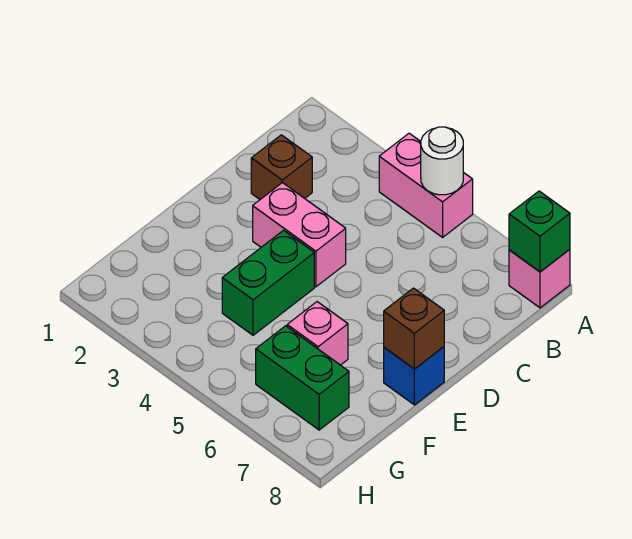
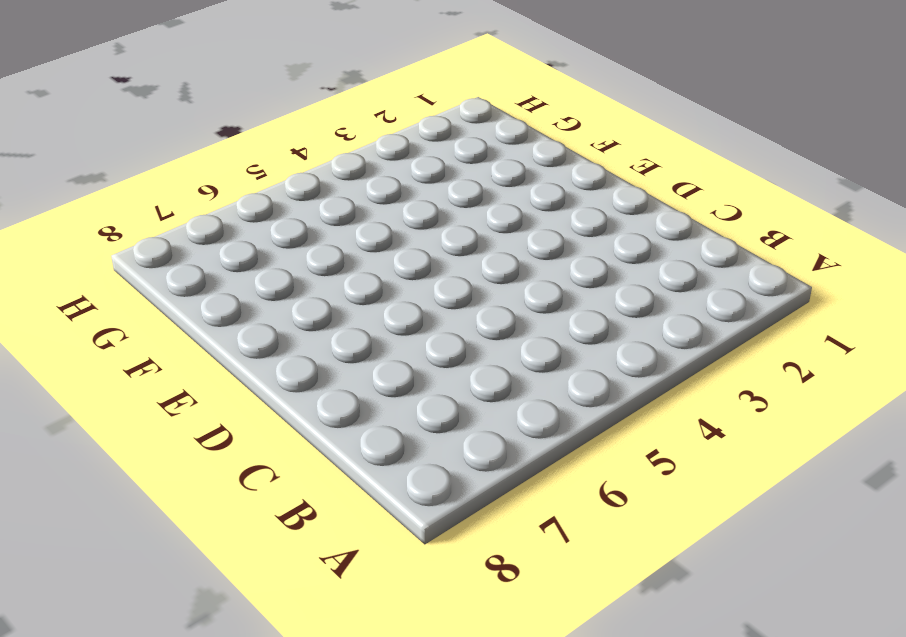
none -> pink brick A4:A5 level 1
none -> pink brick A8 level 1

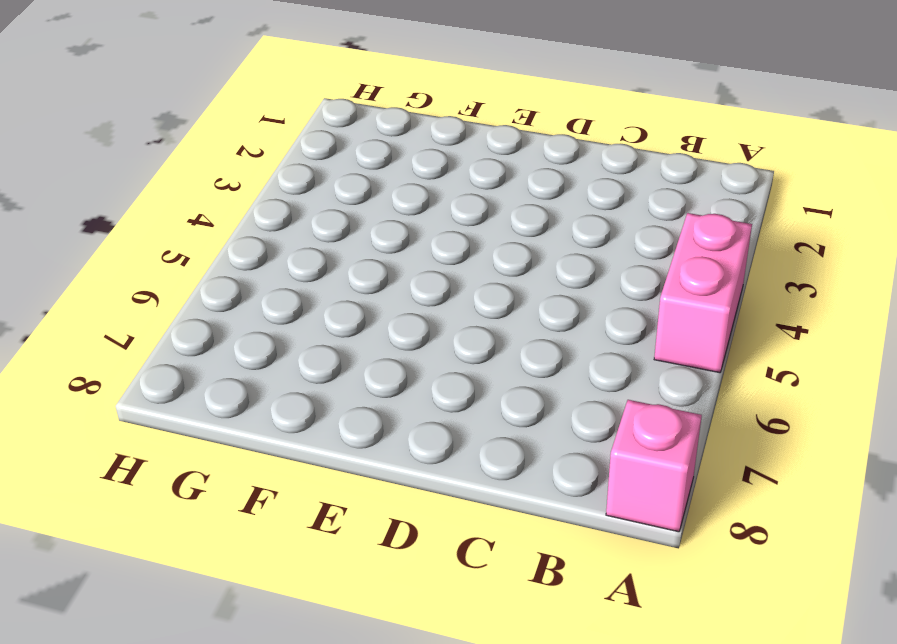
none -> brown brick C2 level 1
none -> pink brick D3:D4 level 1

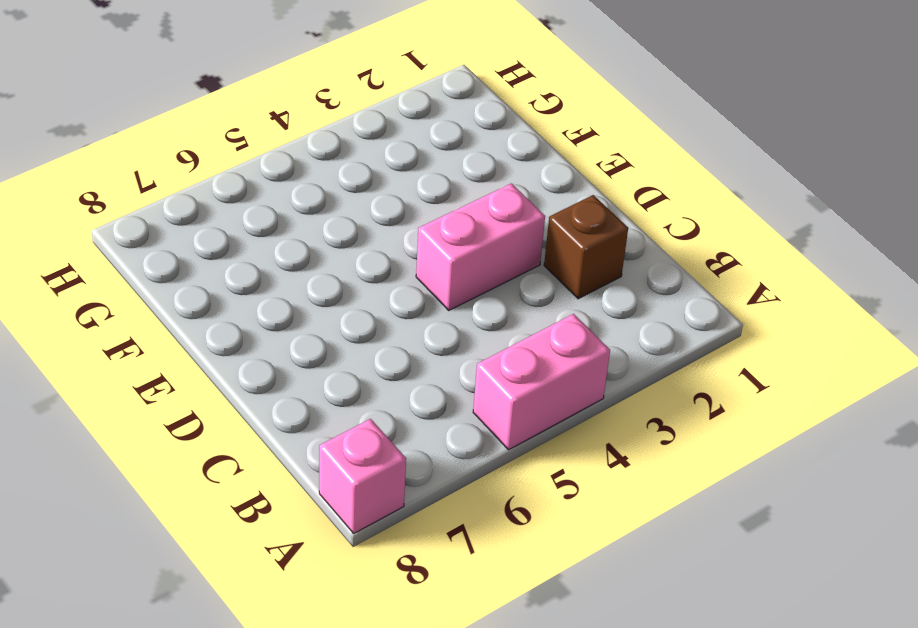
none -> green brick E4:F4 level 1
none -> blue brick E8 level 1

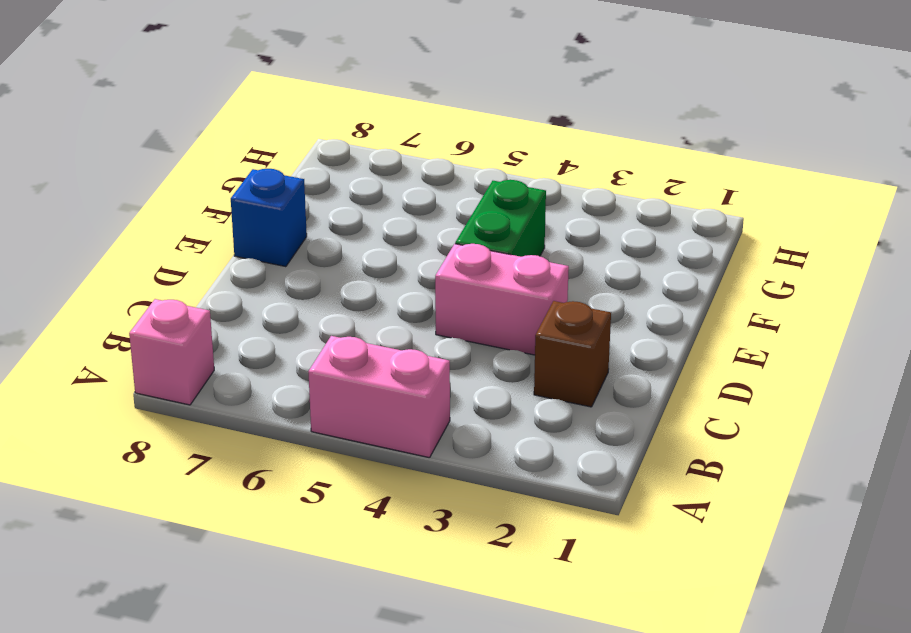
none -> pink brick F6 level 1
none -> green brick G6:G7 level 1

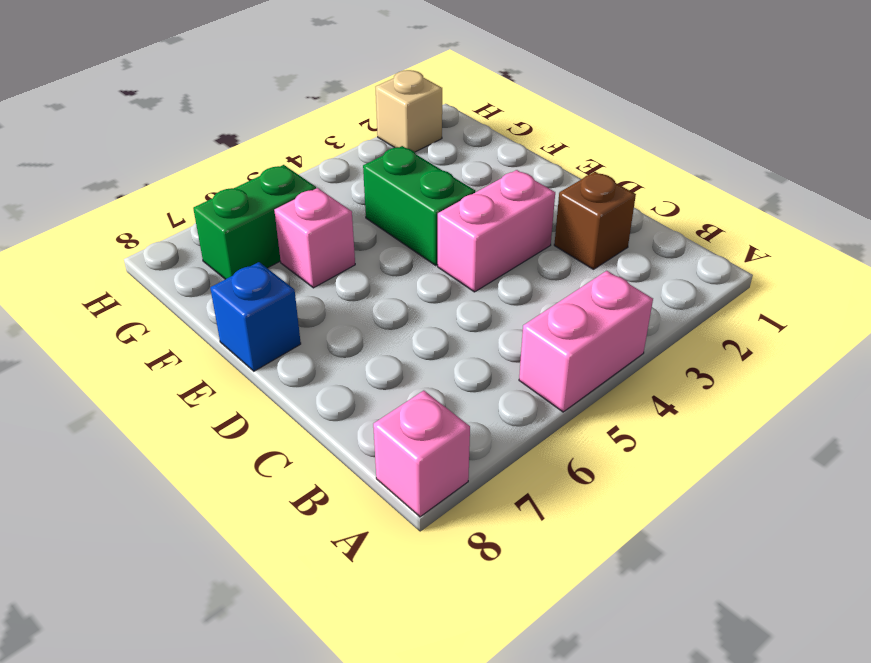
tan brick H2 level 1 -> none
none -> white round brick A5 level 2
none -> green brick A8 level 2

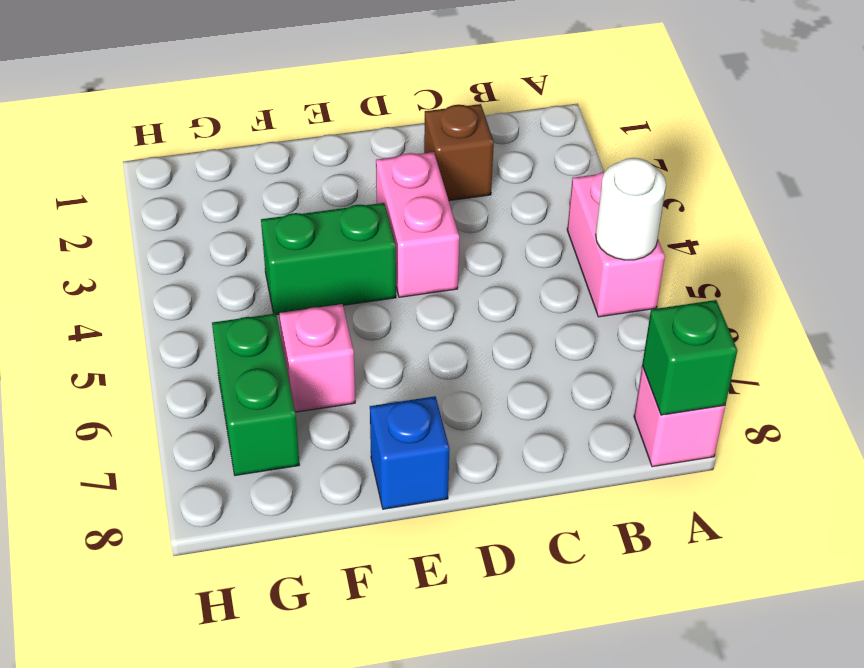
none -> brown brick E8 level 2

